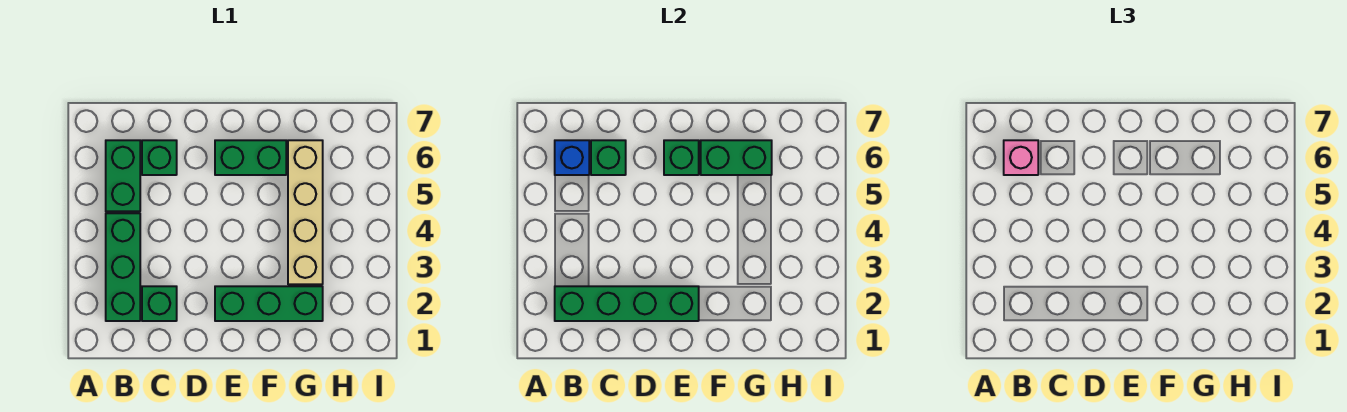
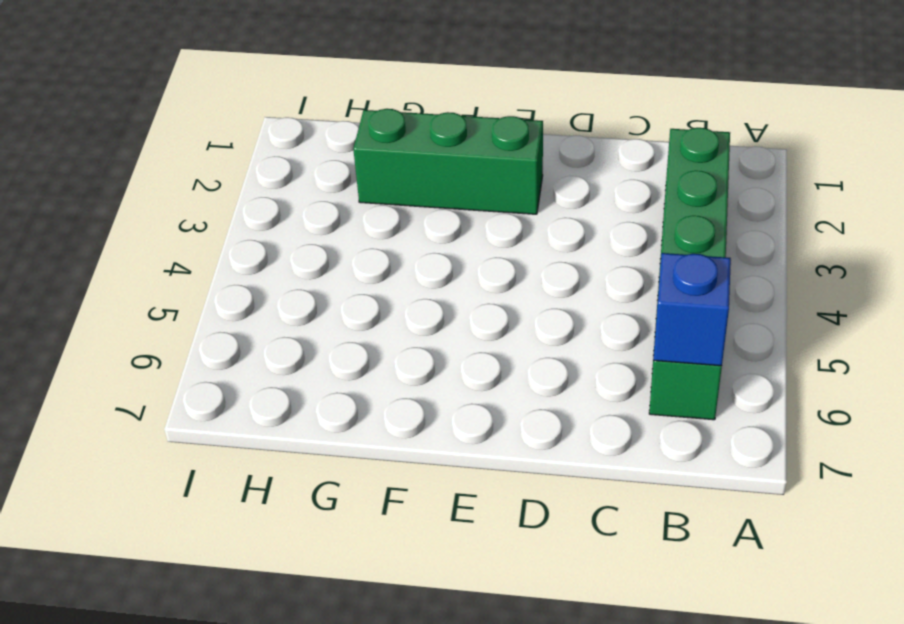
none -> green brick C2 level 1
none -> green brick C6 level 1
none -> green brick E6:F6 level 1

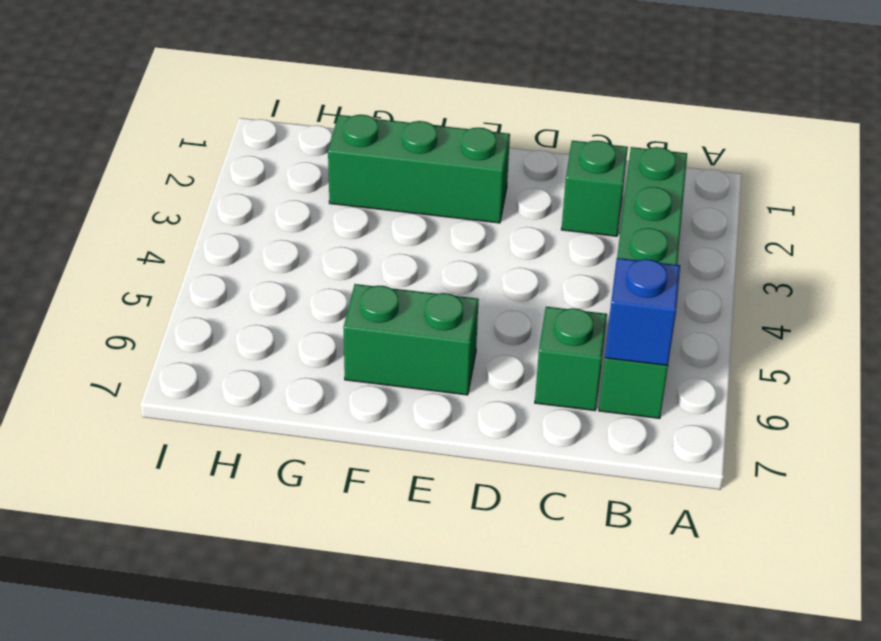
none -> tan brick G3:G6 level 1
none -> green brick B2:E2 level 2
none -> green brick C6 level 2

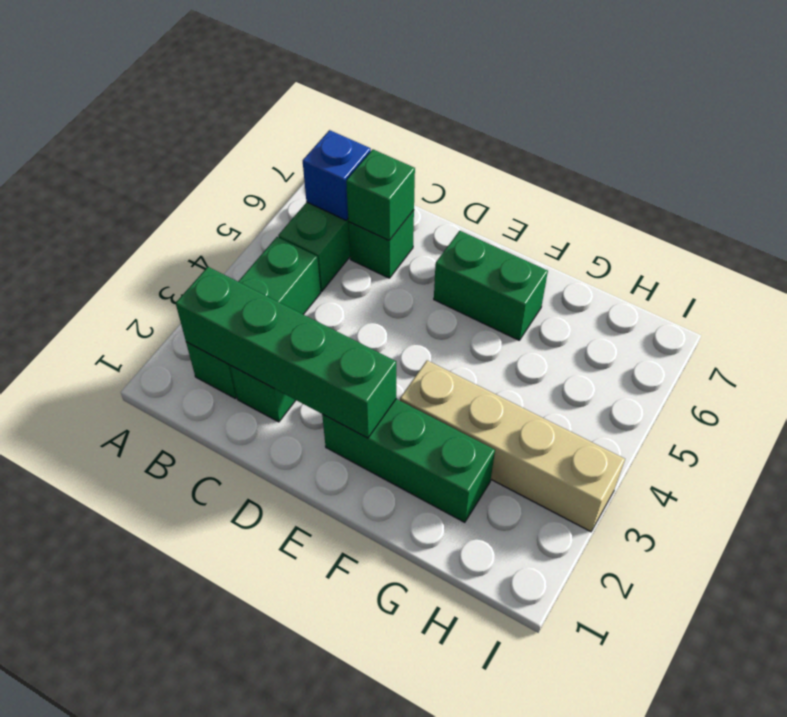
tan brick F3:I3 level 1 -> tan brick G3:G6 level 1
none -> green brick E6 level 2
none -> green brick F6:G6 level 2
none -> pink brick B6 level 3

